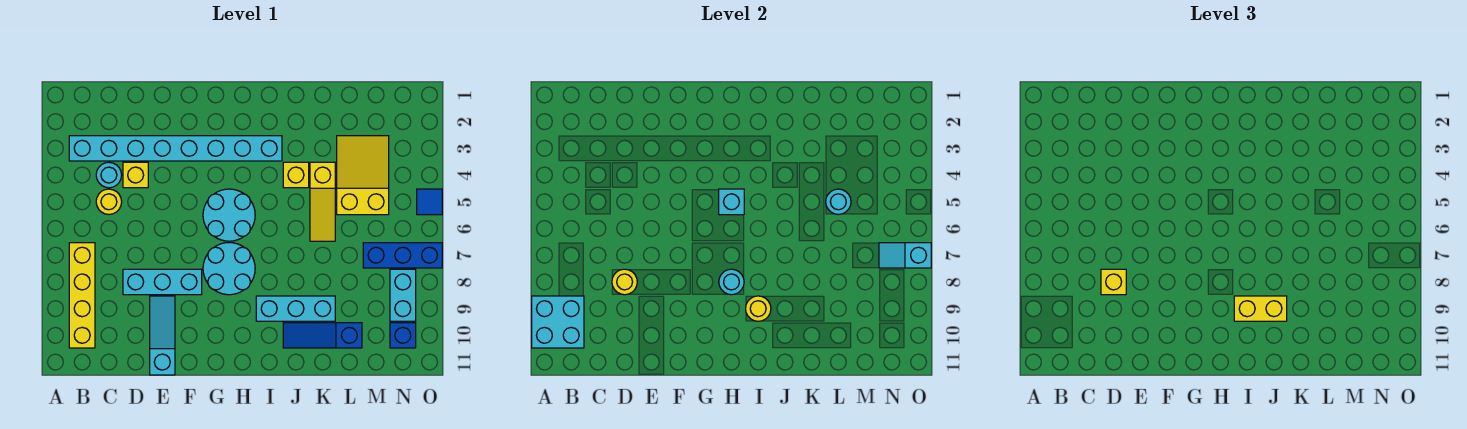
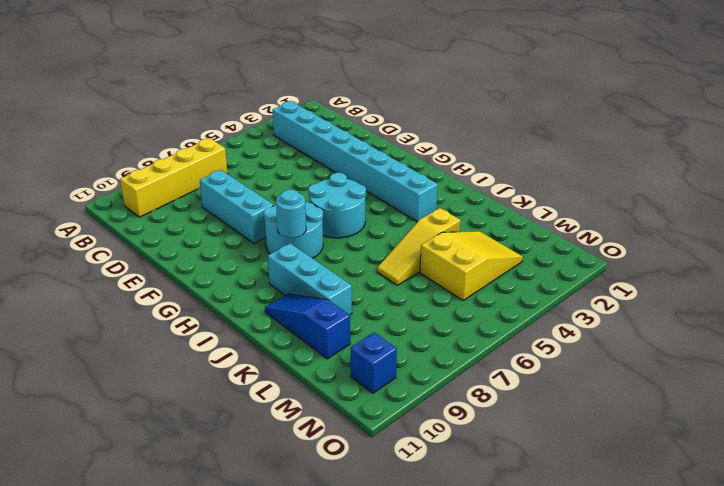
none -> cyan round brick C4 level 1
none -> yellow round brick C5 level 1
none -> yellow brick D4 level 1

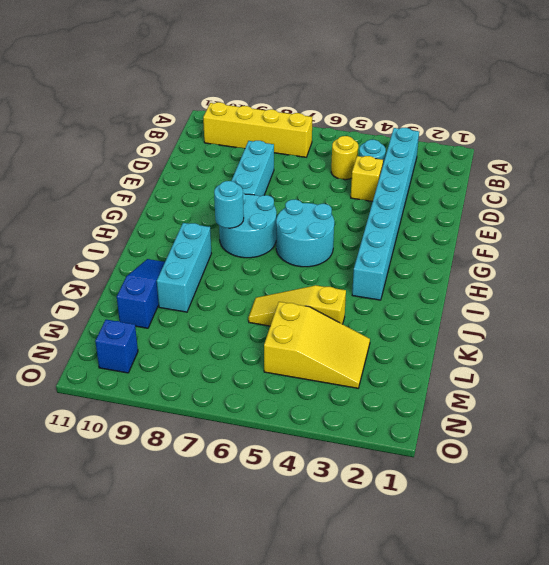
none -> cyan slope E9:E11 level 1 top 11
none -> yellow brick J4 level 1
none -> blue brick M7:O7 level 1

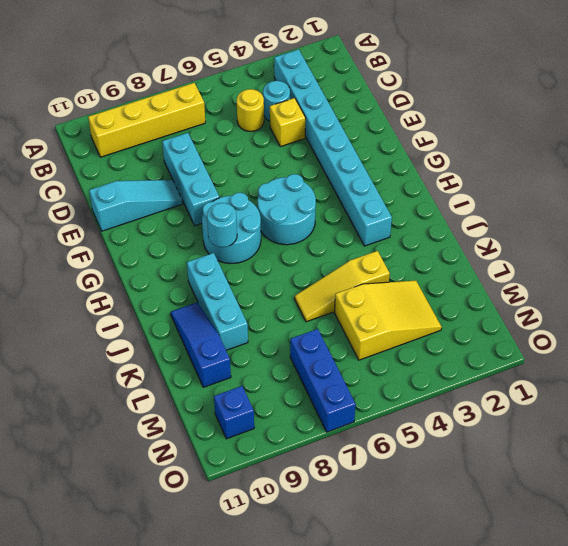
none -> yellow brick J4 level 1
none -> cyan brick N8:N9 level 1
none -> blue tile O5 level 1

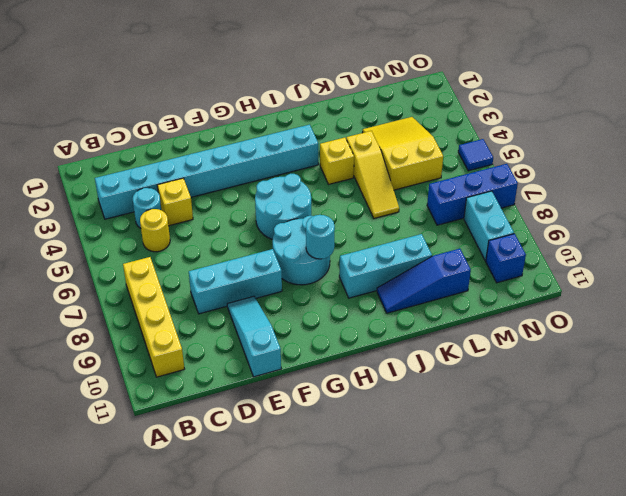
none -> cyan brick A9:B10 level 2
none -> yellow round brick D8 level 2
none -> cyan brick H5 level 2

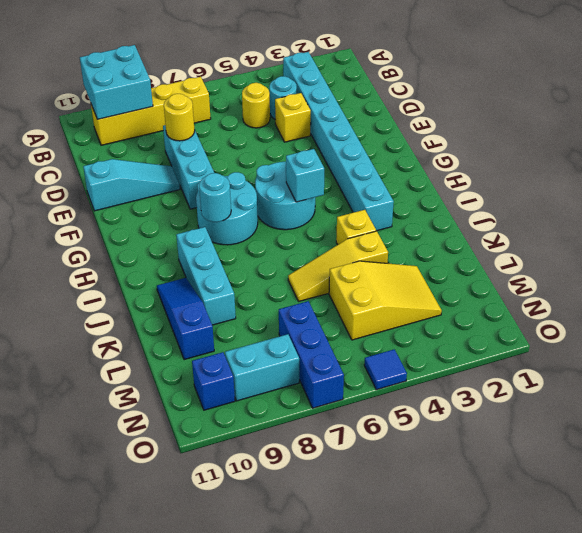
none -> yellow round brick I9 level 2
none -> cyan round brick L5 level 2
none -> cyan slope N7:O7 level 2 top O

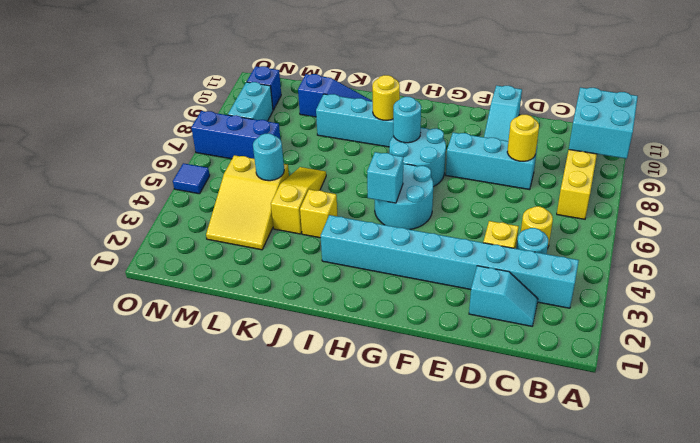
cyan slope C2:D2 level 1 top D -> cyan slope N7:O7 level 2 top O
none -> yellow brick D8 level 3
none -> yellow brick I9:J9 level 3

